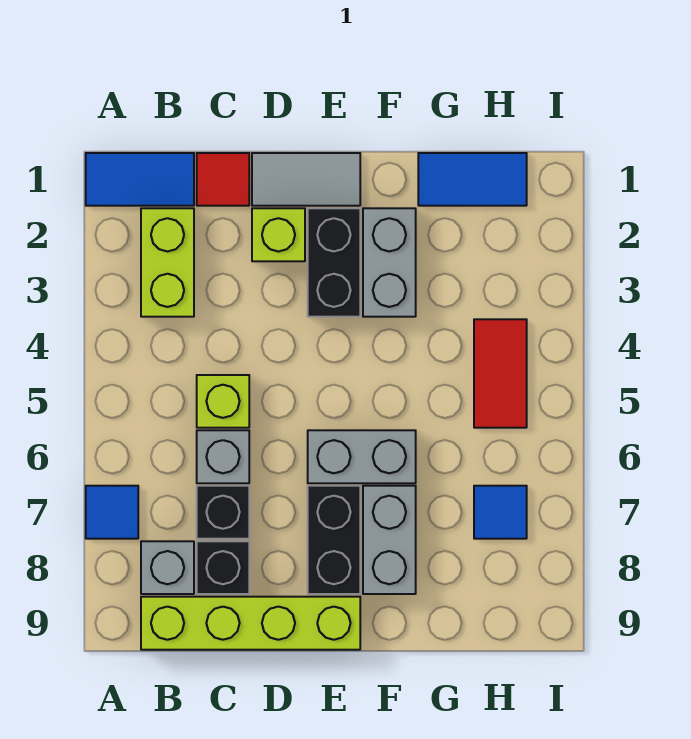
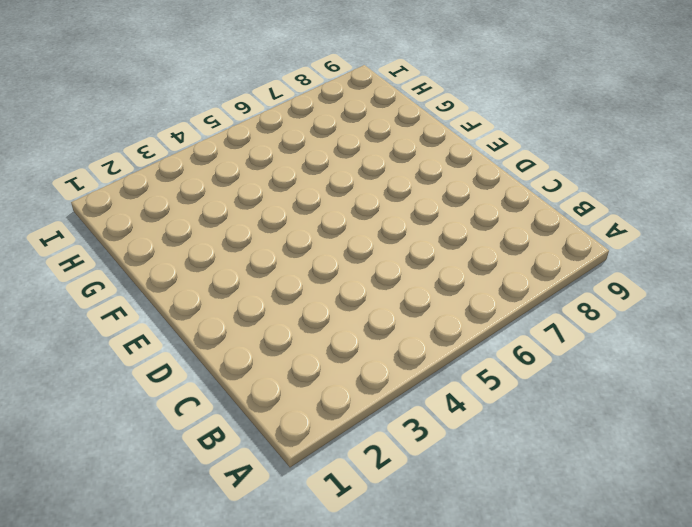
none -> blue tile A1:B1 level 1
none -> blue tile A7 level 1
none -> lime brick B2:B3 level 1

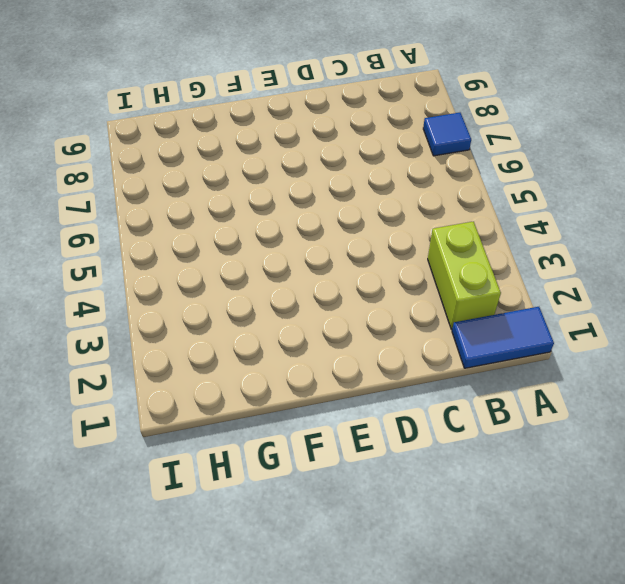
none -> grey brick B8 level 1
none -> lime brick B9:E9 level 1
none -> red tile C1 level 1

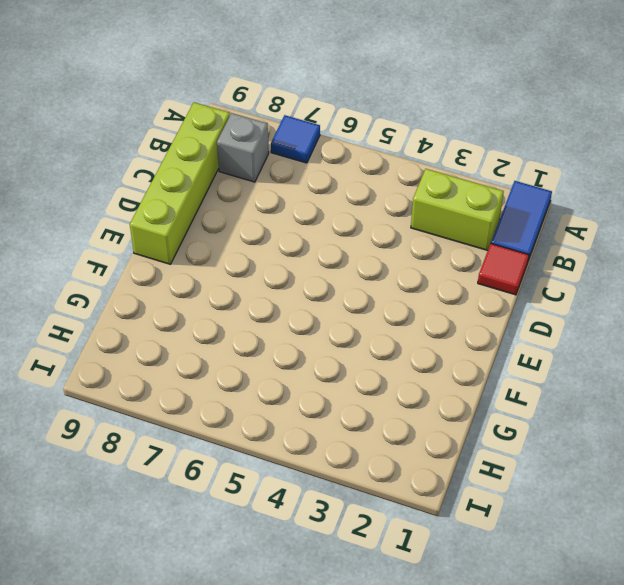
none -> lime brick C5 level 1
none -> grey brick C6 level 1
none -> black brick C7 level 1

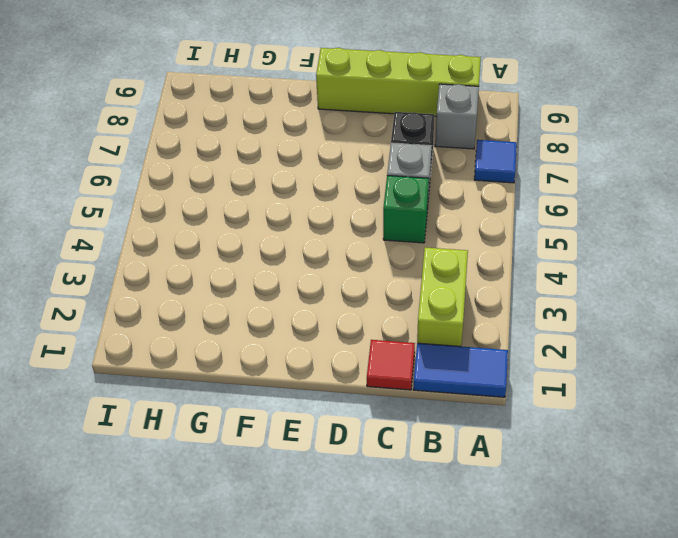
green brick C5 level 1 -> lime brick C5 level 1
none -> black brick C8 level 1
none -> grey tile D1:E1 level 1
none -> lime brick D2 level 1

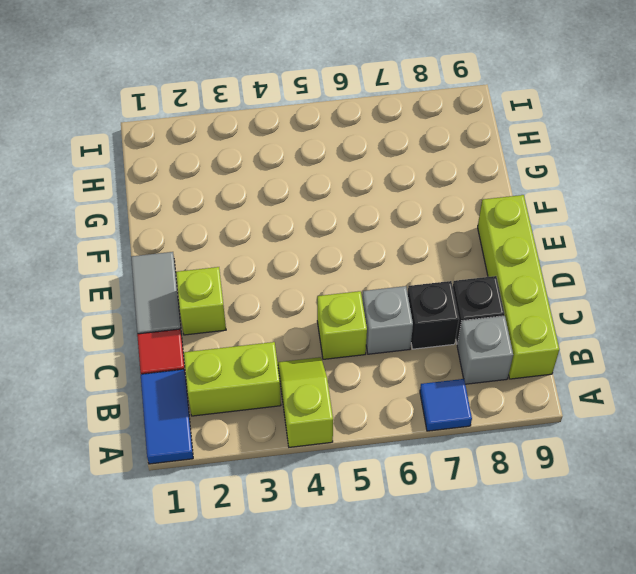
lime slope A4:B4 level 1 top A -> none
none -> black brick E2:E3 level 1
none -> grey brick E6:F6 level 1
none -> black brick E7:E8 level 1

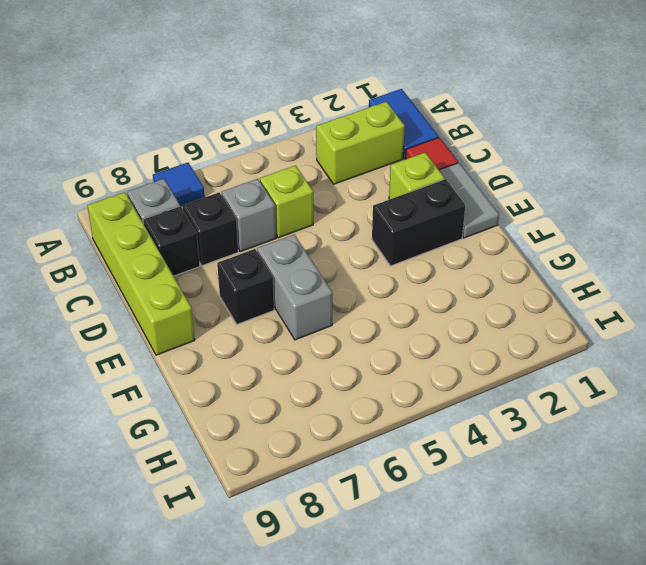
black brick E7 level 1 -> black brick E7:E8 level 1
none -> grey brick F2:F3 level 1
none -> grey brick F7:F8 level 1
none -> blue tile G1:H1 level 1

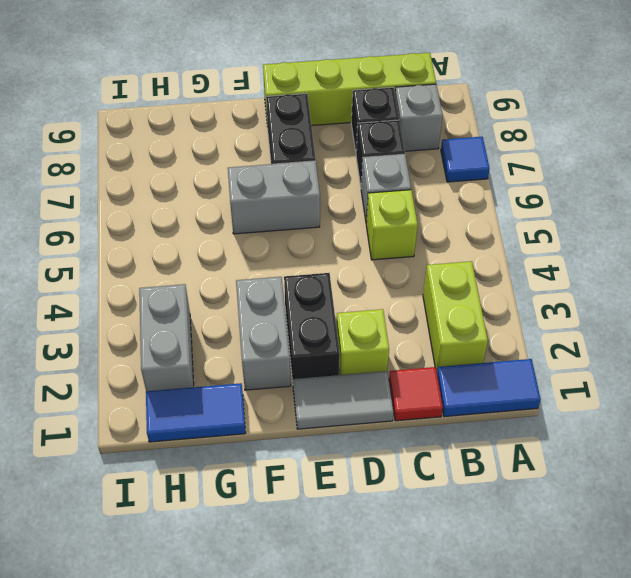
grey brick H2:H3 level 1 -> grey brick F7:F8 level 1
none -> red tile H4:H5 level 1
none -> blue tile H7 level 1

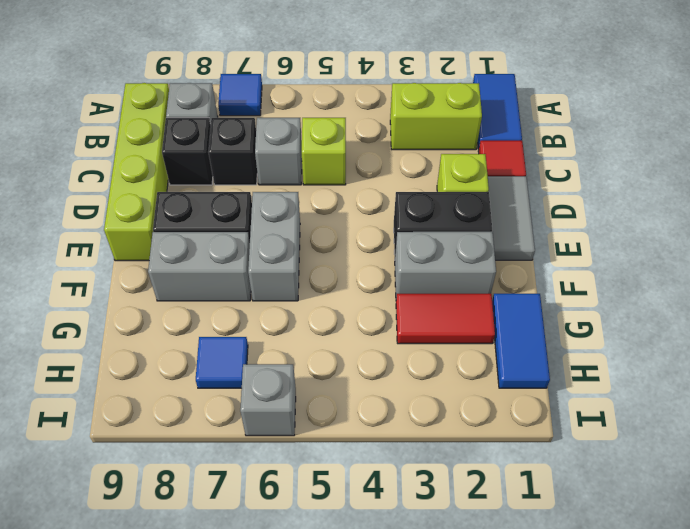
red tile G2:G3 level 1 -> red tile H4:H5 level 1
grey brick I6 level 1 -> none

